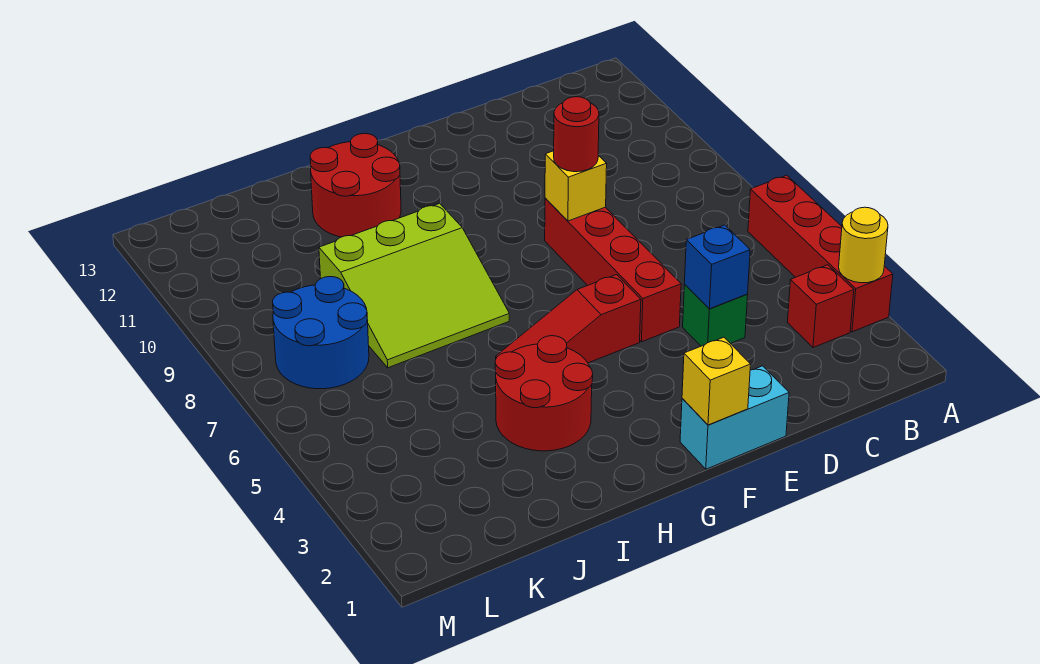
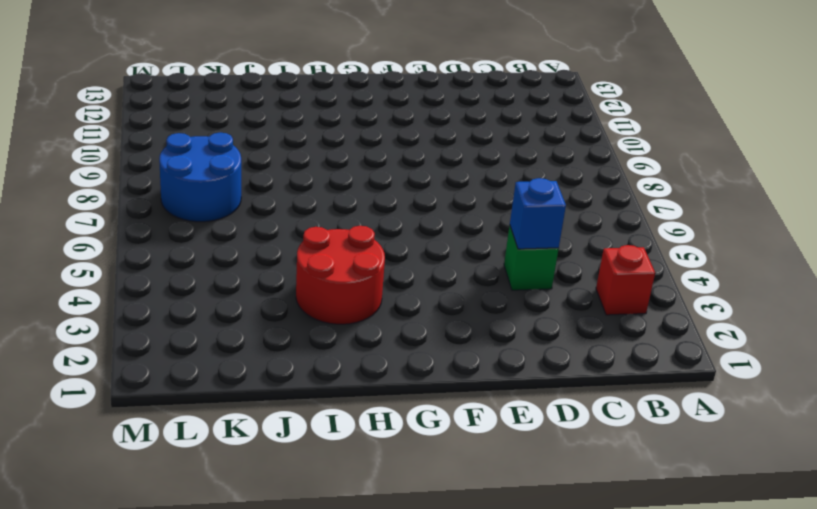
none -> red brick A3:A6 level 1
none -> cyan brick E1:F1 level 1
none -> red brick E5:E8 level 1

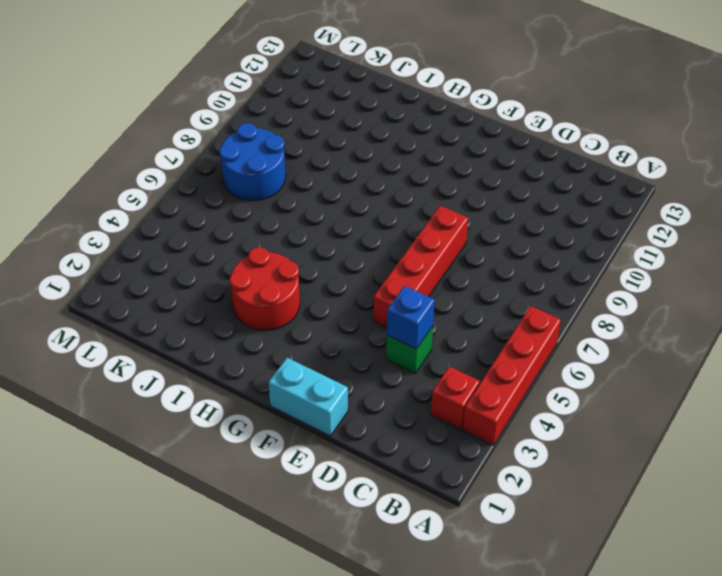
none -> red slope F5:H5 level 1 top F
none -> lime slope H7:J9 level 1 top 9
none -> red round brick H11:I12 level 1

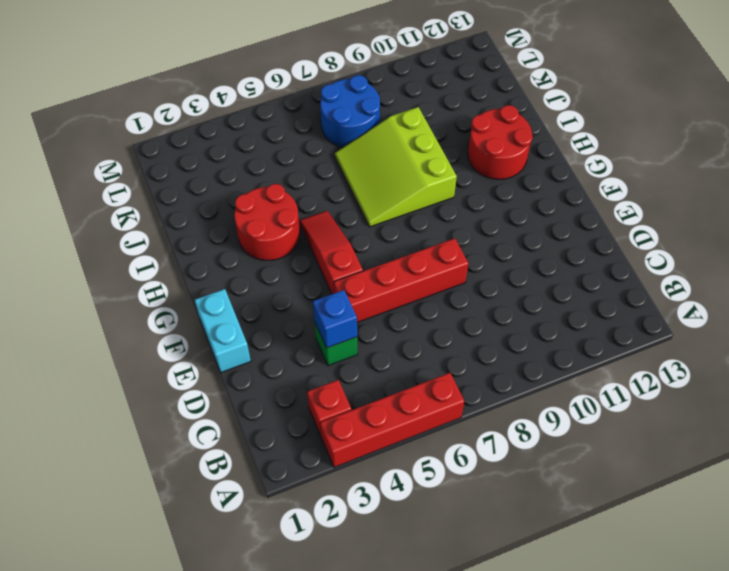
none -> yellow round brick A3 level 2
none -> yellow brick E8 level 2
none -> yellow brick F1 level 2

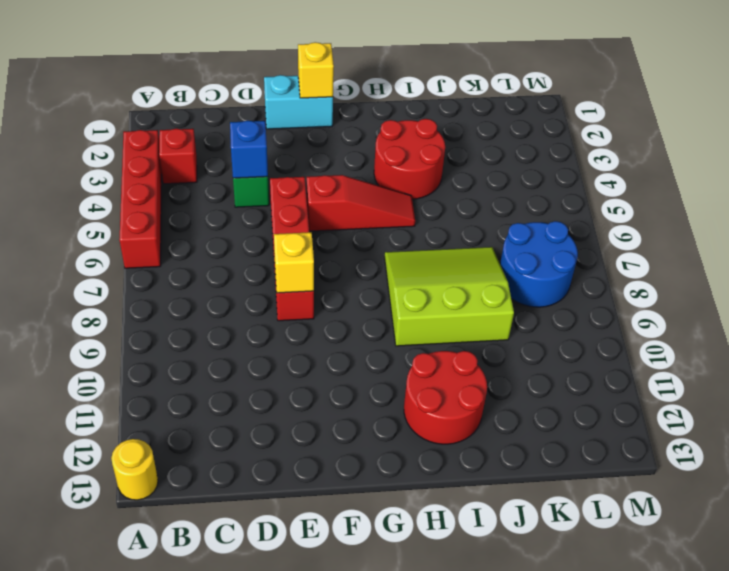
yellow round brick A13 level 1 -> yellow round brick A3 level 2
none -> red round brick E8 level 3

